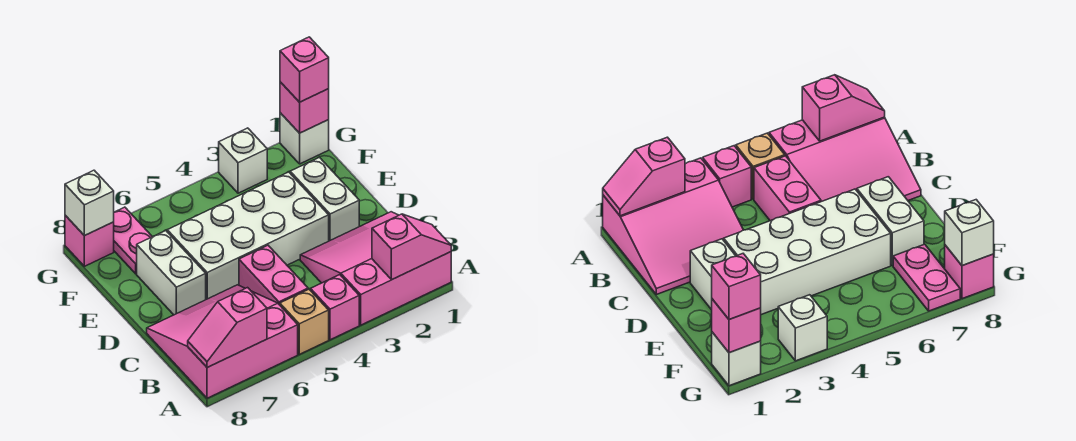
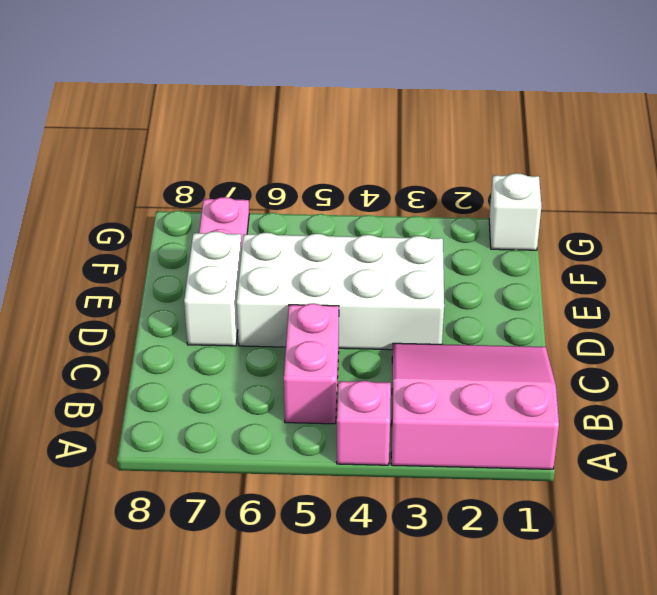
none -> tan brick A5 level 1
none -> pink slope A6:C8 level 1 top A
none -> white brick D2:E2 level 1

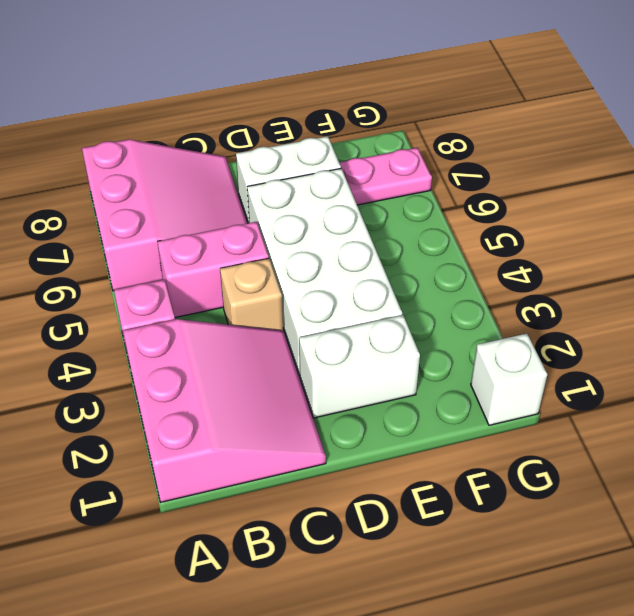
tan brick C4 level 1 -> tan brick A5 level 1
none -> white brick G3 level 1
none -> pink brick G8 level 1
none -> pink slope A1:A2 level 2 top 2

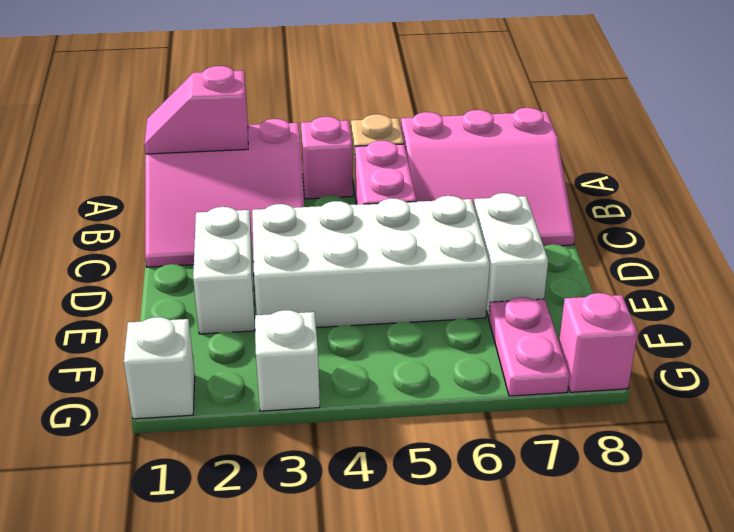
none -> pink slope A7:A8 level 2 top 7
none -> pink brick G1 level 2
none -> white brick G8 level 2

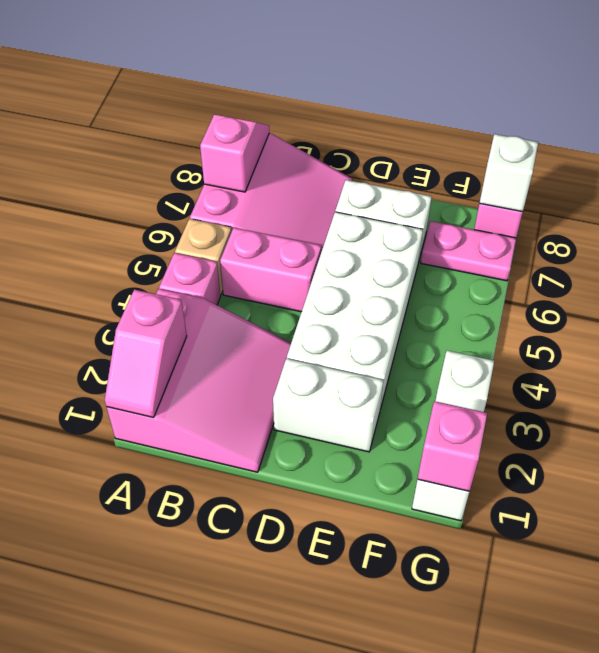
none -> pink brick G1 level 3

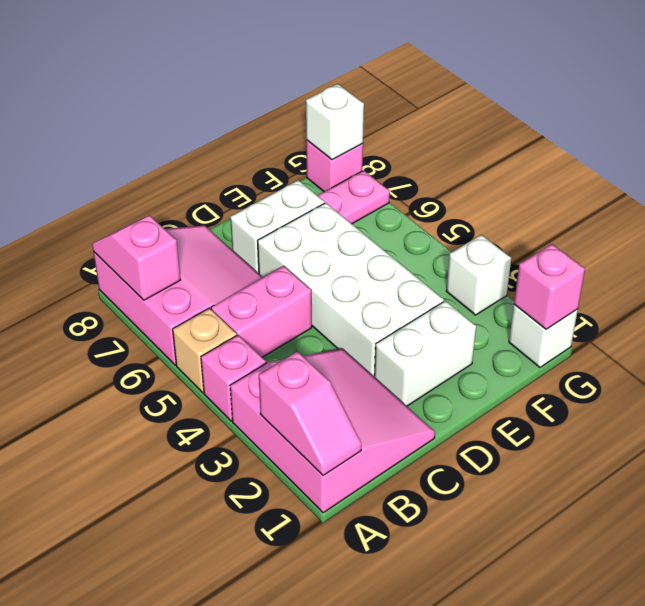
none -> pink brick G1 level 3

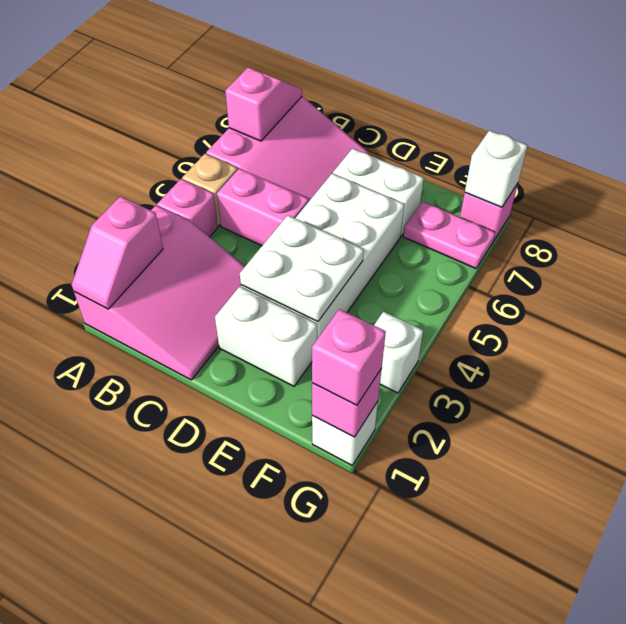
white plate D3:E4 level 2 -> none

